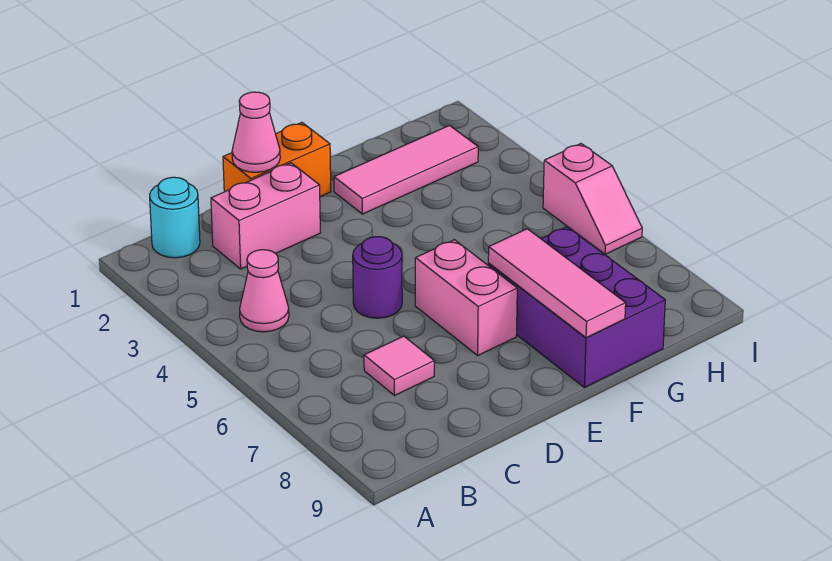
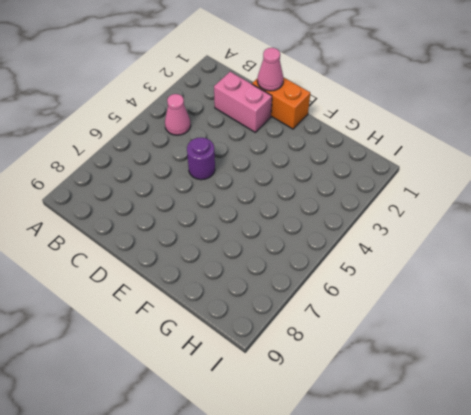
none -> cyan round brick B1 level 1
none -> pink tile C7 level 1
none -> pink brick E6:E7 level 1

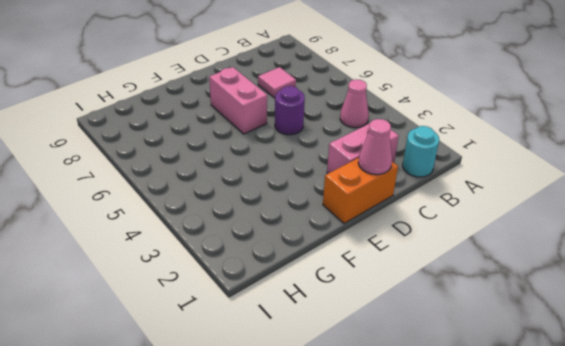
none -> pink tile F2:H2 level 1
none -> purple brick F7:G9 level 1
none -> pink slope I5:I6 level 1 top 5

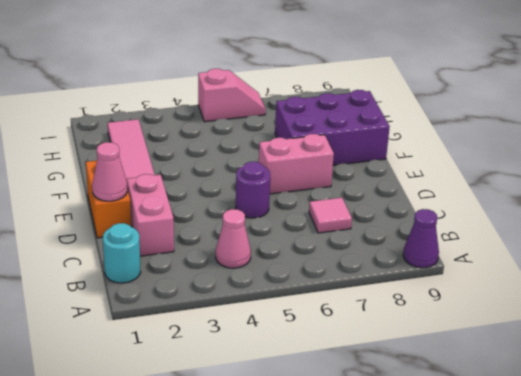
purple cone A9 level 1 -> none
none -> pink tile F7:F9 level 2

